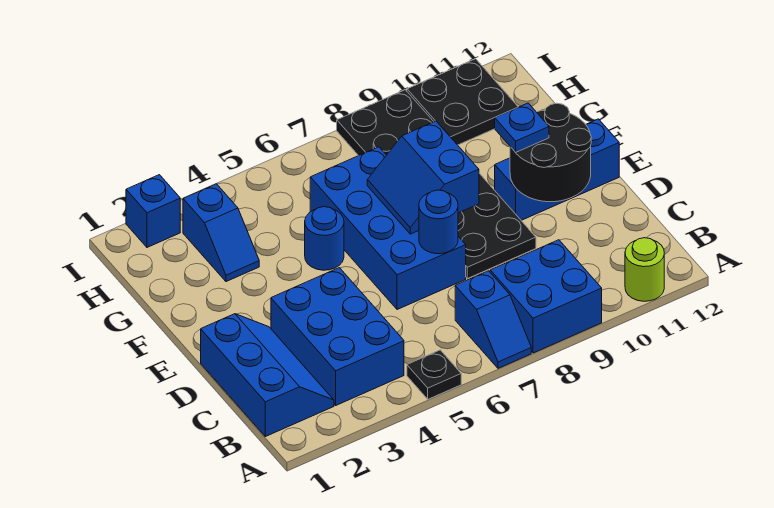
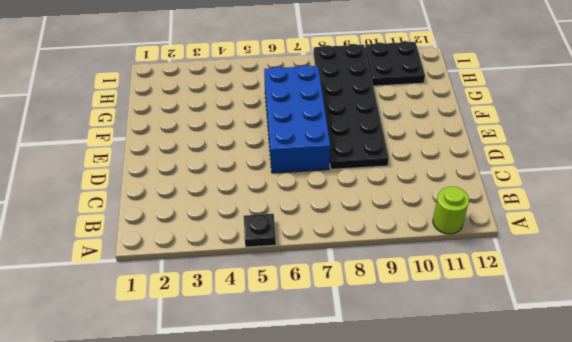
none -> blue slope A7:B7 level 1 top B
none -> blue brick A8:B9 level 1
none -> blue slope B1:D2 level 1 top 1

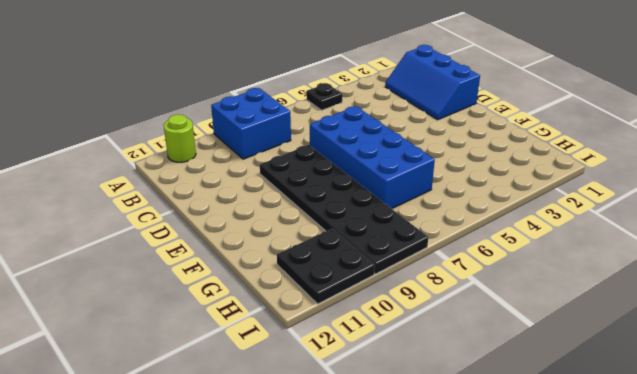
none -> blue slope A7:B7 level 1 top B
none -> blue brick B3:D4 level 1
none -> blue brick E10:E12 level 1

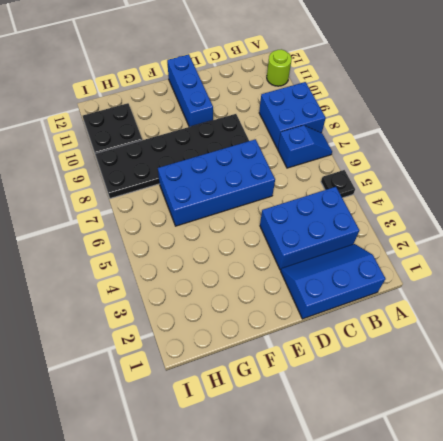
none -> blue round brick F5 level 1
none -> blue slope G3:H3 level 1 top H
none -> blue brick I2 level 1

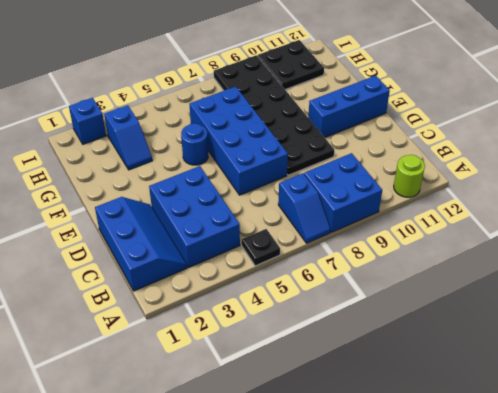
none -> blue round brick D7 level 2
none -> black round brick D10:E11 level 2
none -> blue slope E7:F8 level 2 top 8

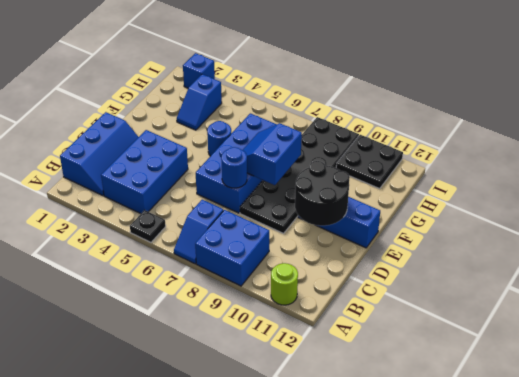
none -> blue plate E10 level 3

